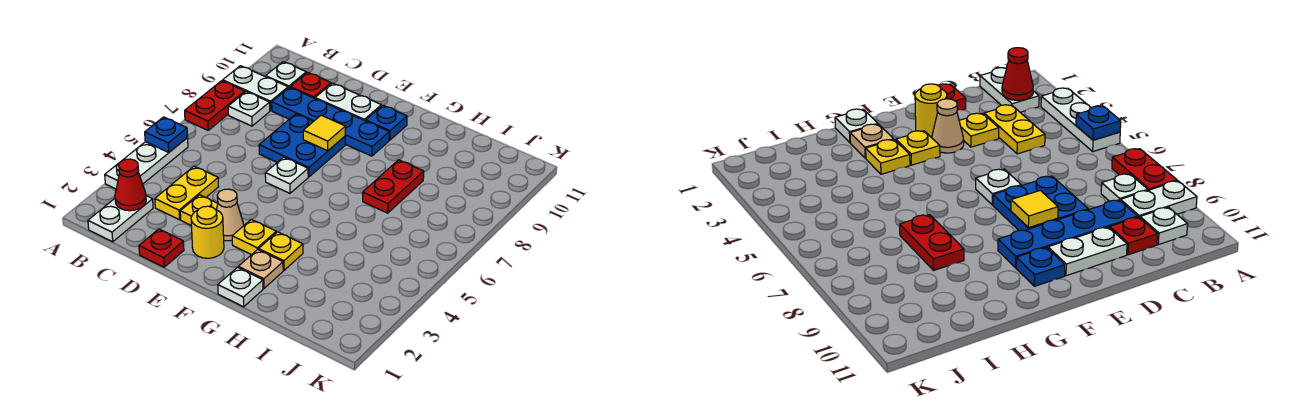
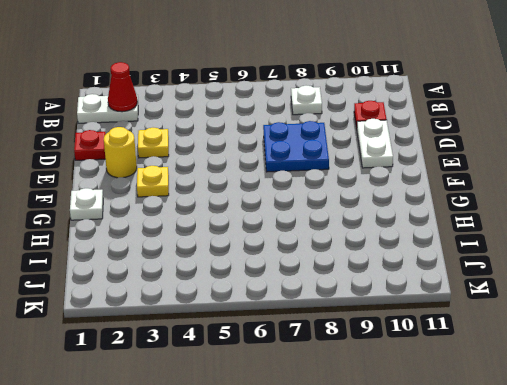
none -> white plate A3:A5 level 1
none -> red plate A7:A8 level 1
none -> white plate A9:B9 level 1

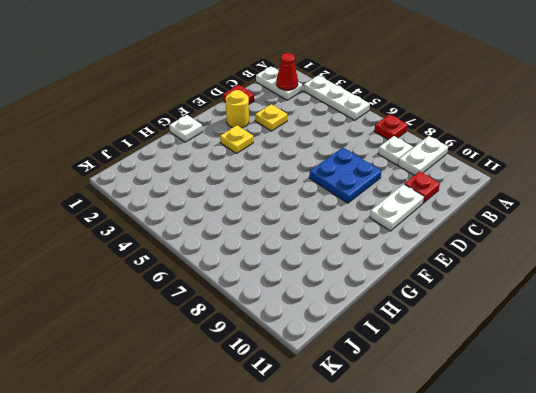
red plate A7 level 1 -> red plate A7:A8 level 1
none -> white plate B10 level 1
none -> yellow plate C3:C4 level 1
none -> blue plate C9:F9 level 1

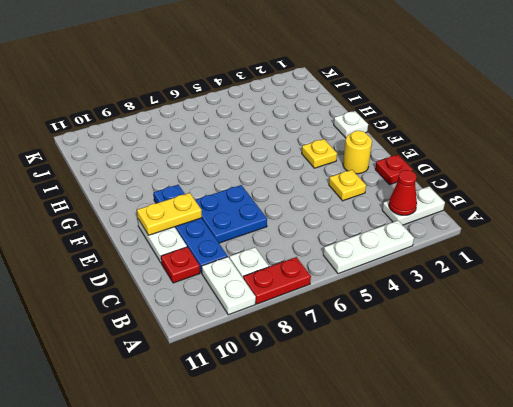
yellow plate E9:E10 level 2 -> yellow plate C3:C4 level 1
none -> white plate B10 level 1
none -> tan cone E3 level 1
none -> white plate E6 level 1

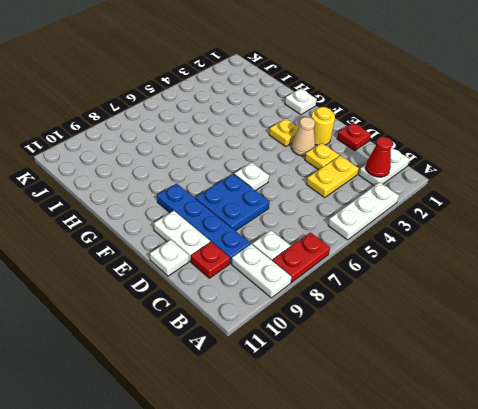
white plate D11 level 1 -> white plate B10 level 1
none -> blue plate F10 level 1
none -> tan plate G2 level 1
none -> yellow plate G3 level 1

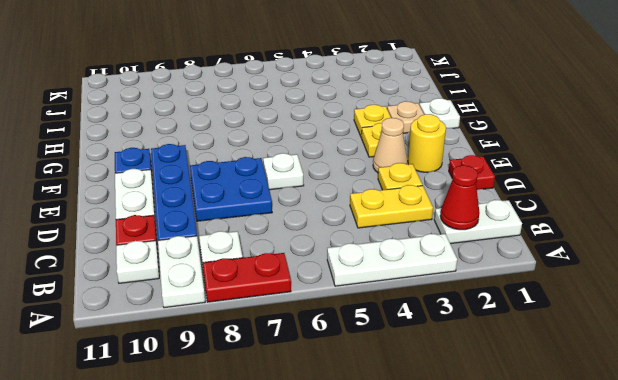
none -> red plate H7:H8 level 1
none -> blue plate A5 level 2
none -> yellow tile E8 level 2

